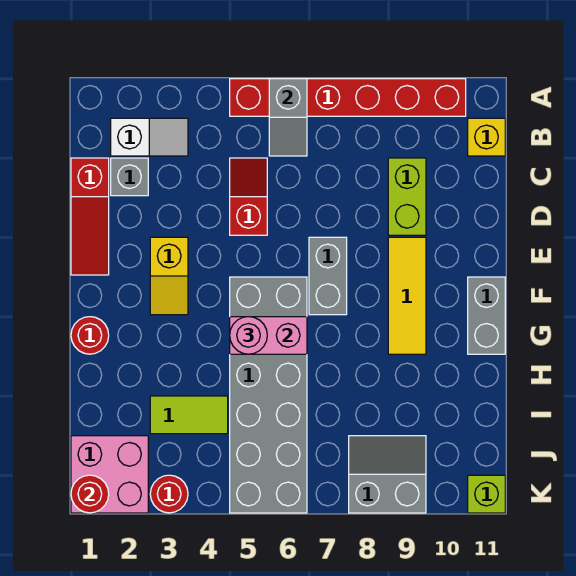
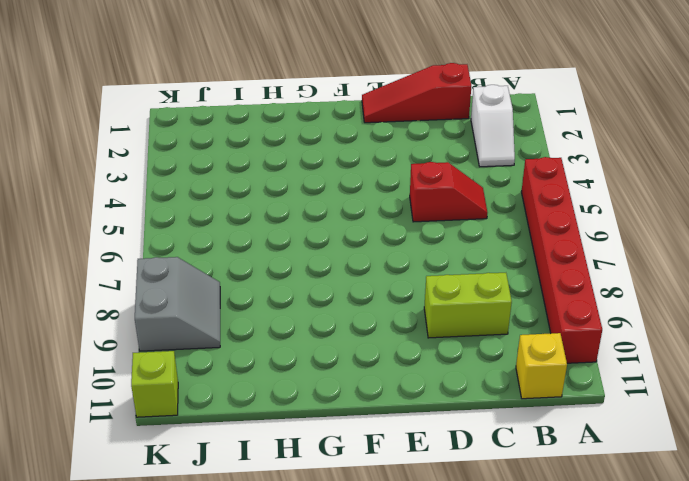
none -> grey brick C2 level 1
none -> yellow slope E3:F3 level 1 top E
none -> grey brick E7:F7 level 1

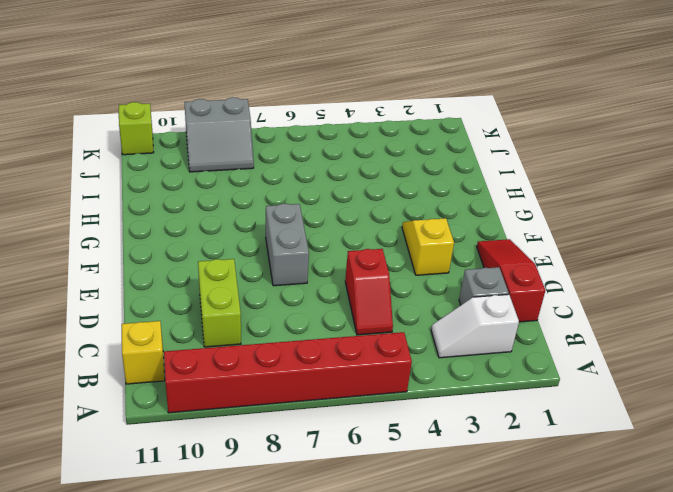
none -> yellow tile E9:G9 level 1
none -> grey brick F5:K6 level 1
none -> grey brick F11:G11 level 1

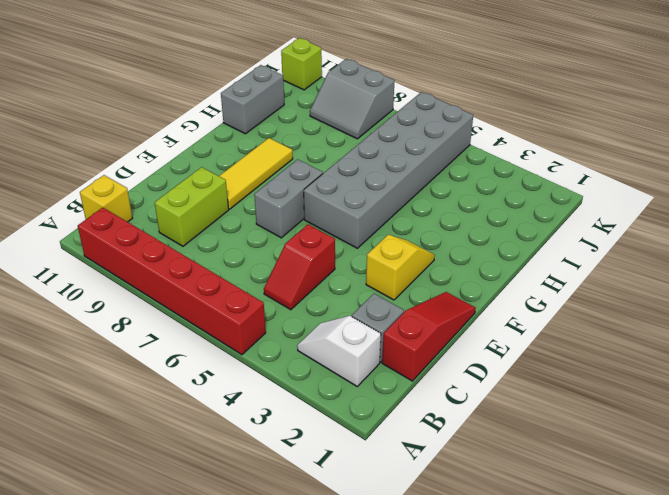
grey brick H11:I11 level 1 -> grey brick F11:G11 level 1
none -> red round brick G1 level 1
none -> lime tile I3:I4 level 1
none -> pink brick J1:K2 level 1

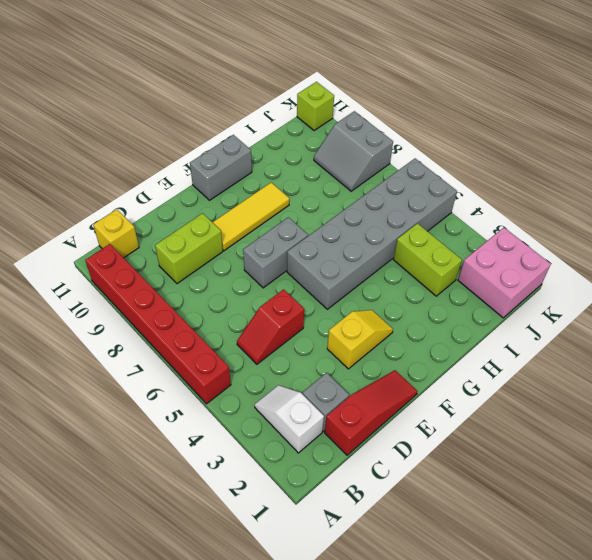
lime brick I3:I4 level 1 -> lime tile I3:I4 level 1
none -> red round brick G1 level 1
none -> red round brick K3 level 1
none -> grey slope A6:B6 level 2 top A

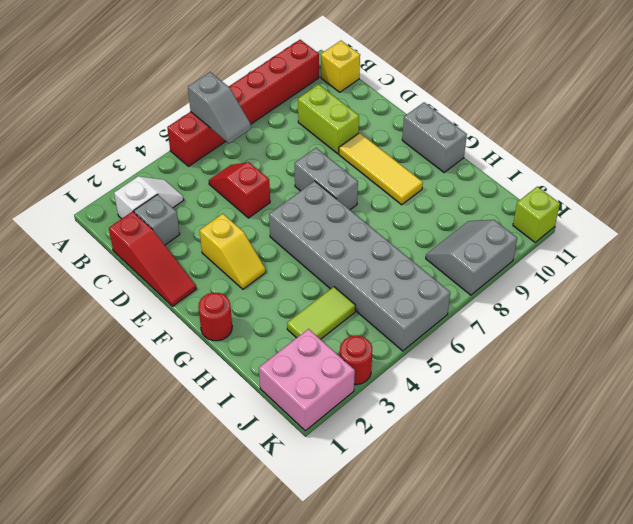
none -> pink brick G5:G6 level 2
none -> red round brick K1 level 2
none -> pink round brick G5 level 3

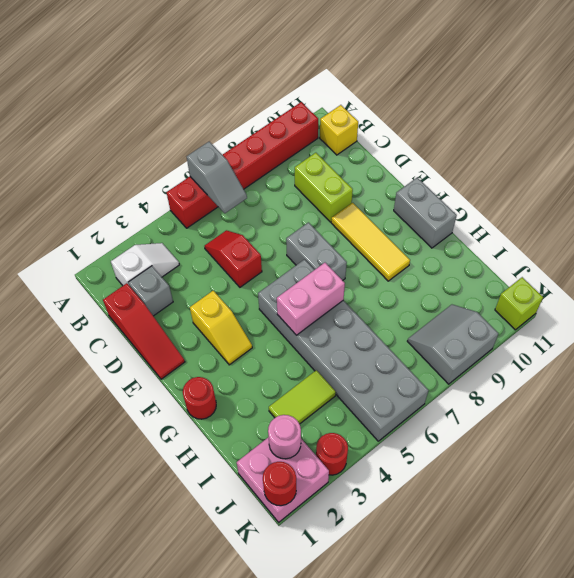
pink round brick J2 level 2 -> pink round brick G5 level 3

